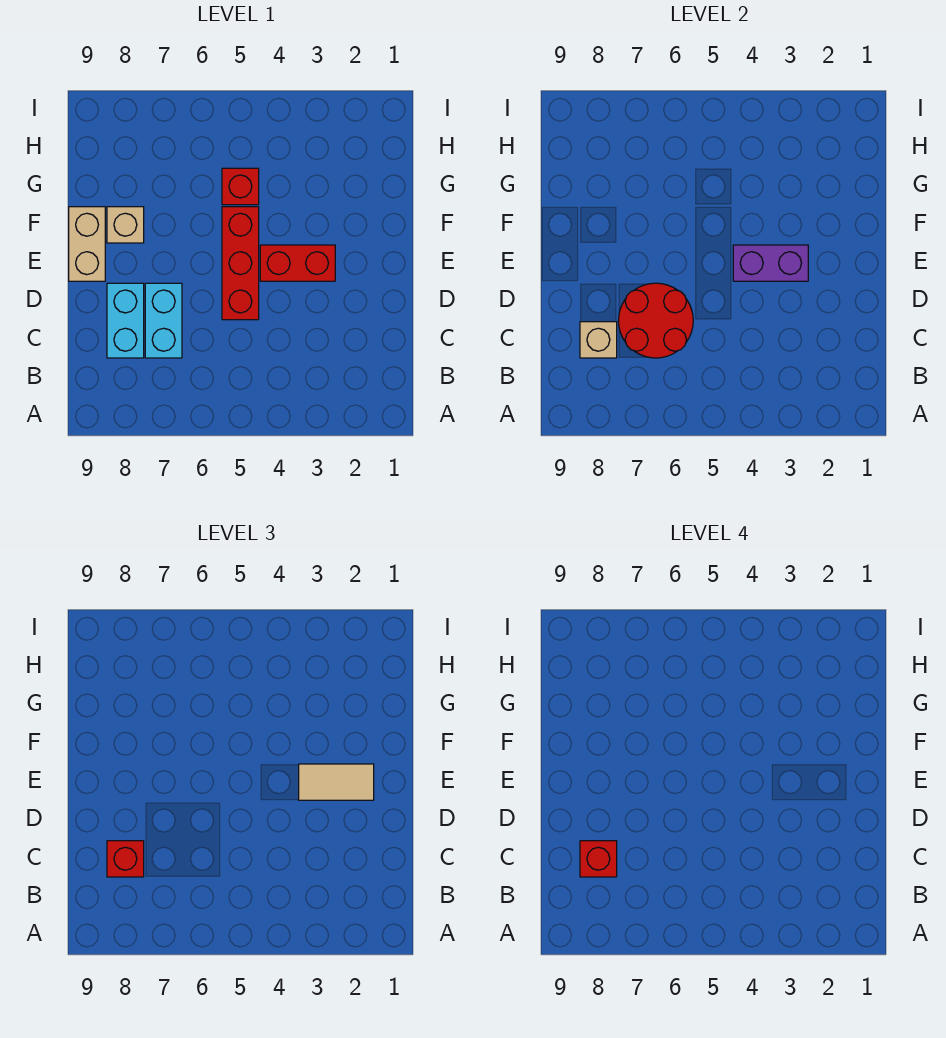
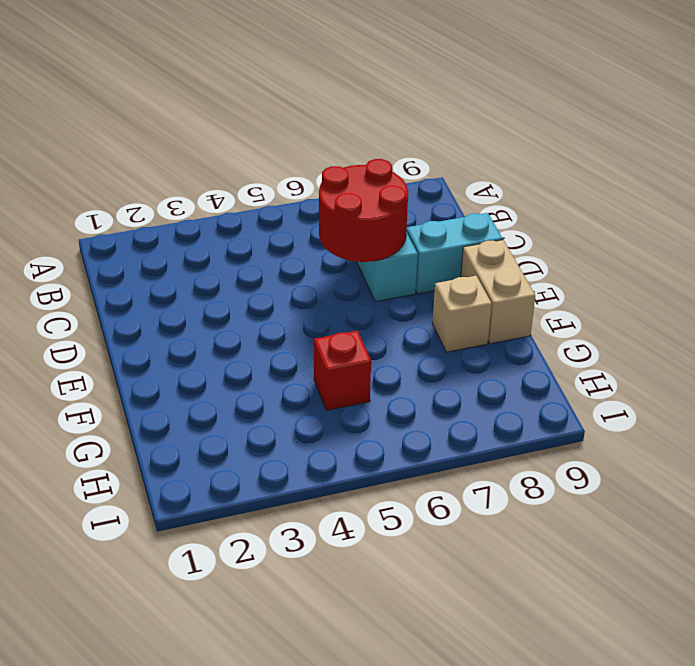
cyan brick D8:D9 level 1 -> cyan brick C8:D8 level 1
none -> red brick D5:F5 level 1
none -> red brick E3:E4 level 1
none -> tan brick C8 level 2

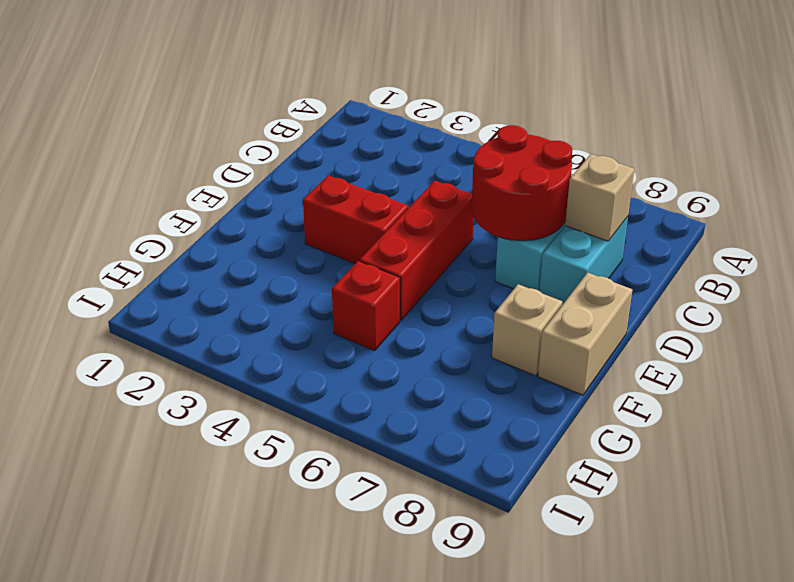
none -> purple brick E3:E4 level 2
none -> red brick C8 level 3
none -> tan tile E2:E3 level 3

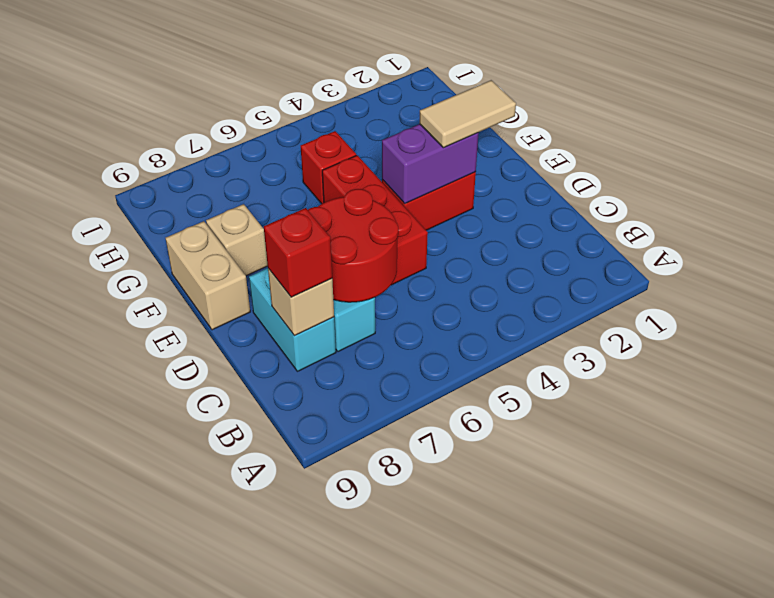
none -> red brick C8 level 4

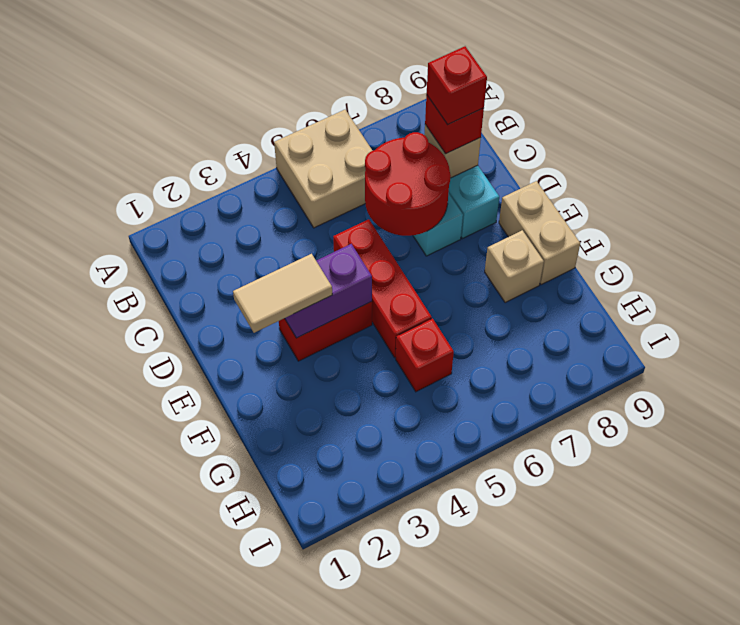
tan brick A5:B6 level 1 -> none

